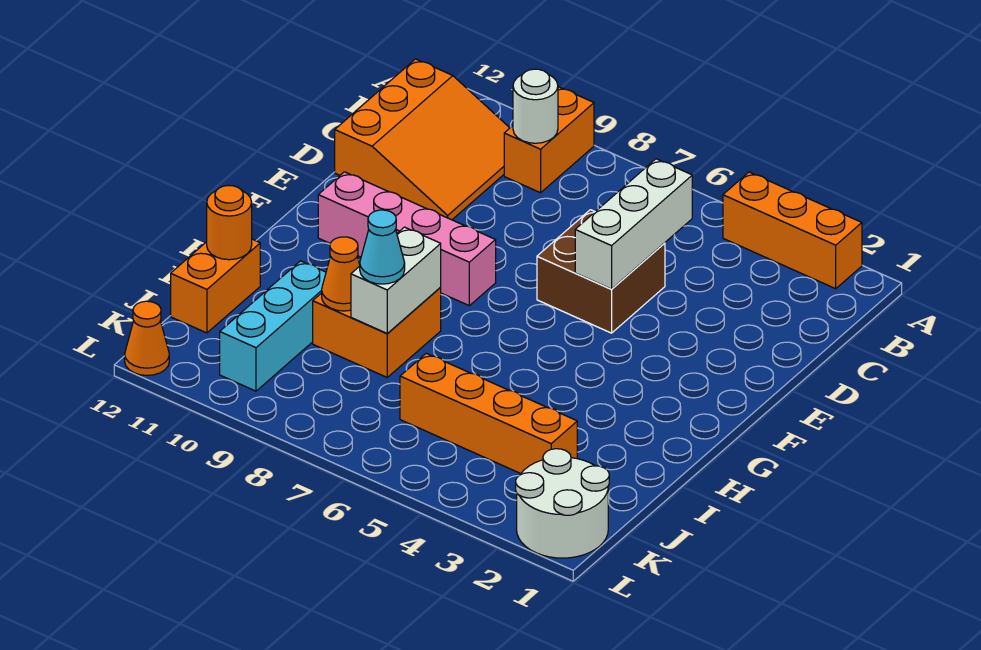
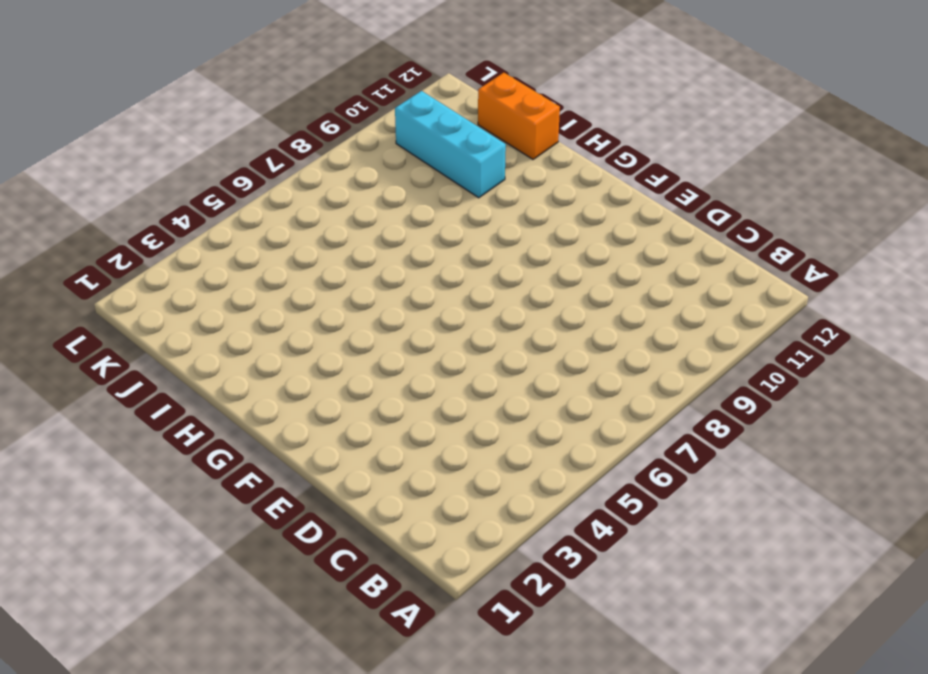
none -> orange brick A2:A4 level 1
none -> orange brick A9:B9 level 1
none -> orange slope B10:D12 level 1 top 12

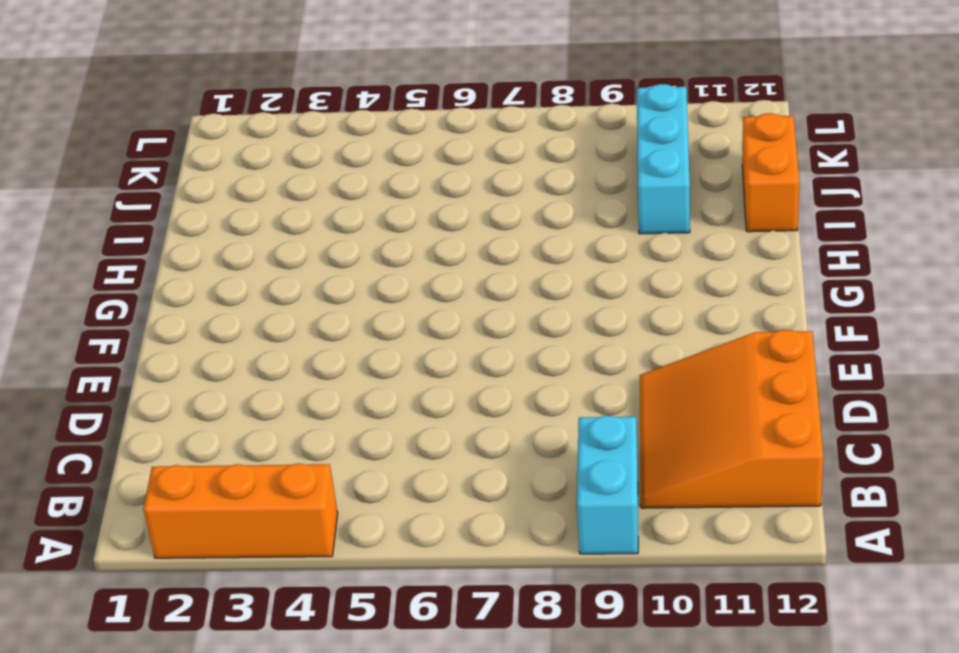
cyan brick A9:B9 level 1 -> orange brick A9:B9 level 1
none -> brown brick D5:E6 level 1
none -> pink brick F8:F11 level 1
none -> orange brick H8:I9 level 1

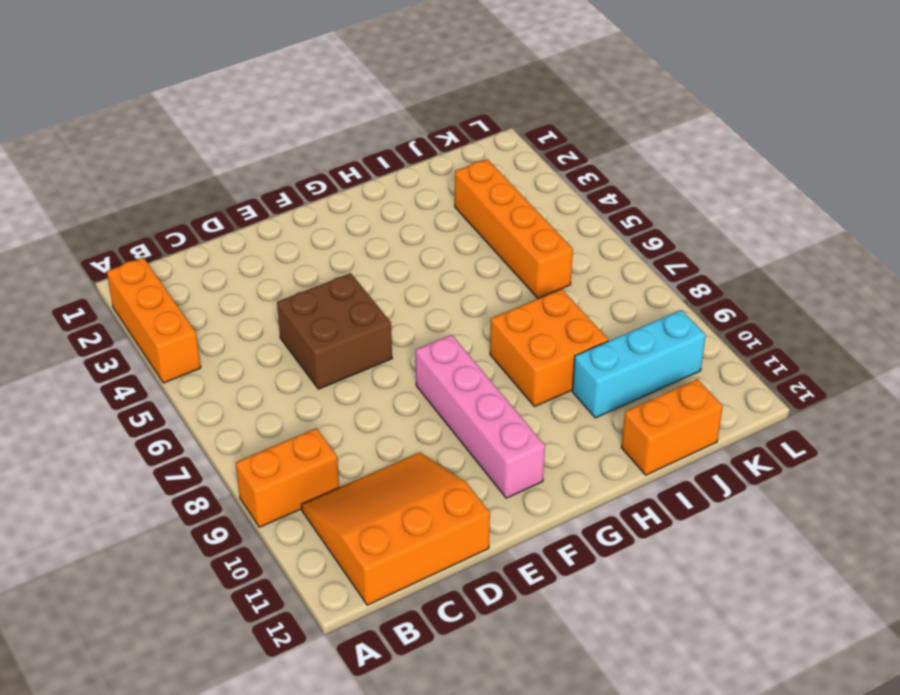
none -> white round brick K1:L2 level 1
none -> orange cone L12 level 1
none -> white round brick B9 level 2

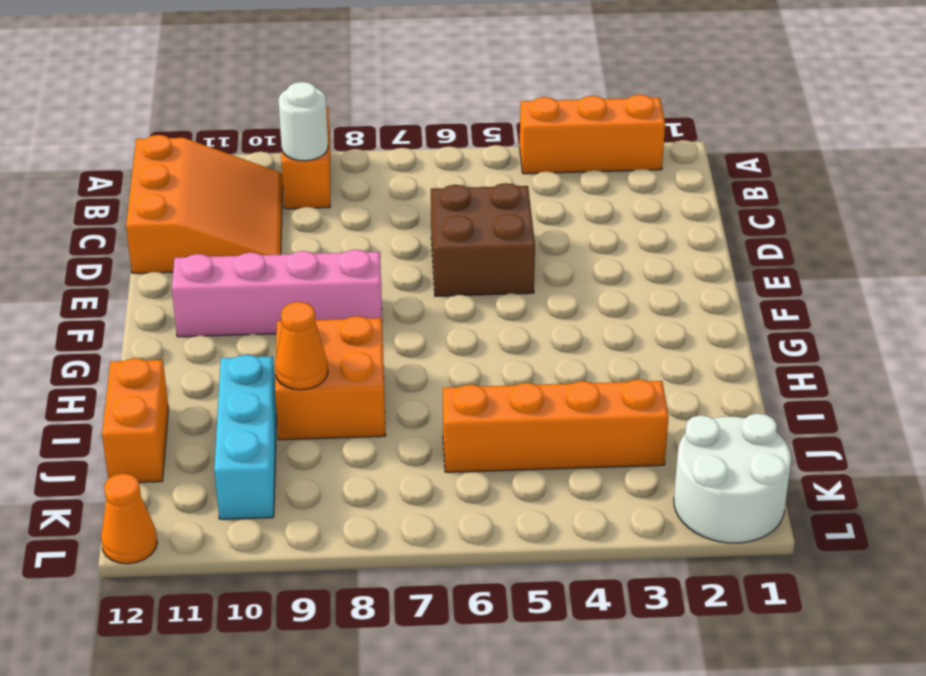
none -> white brick C5:E5 level 2
none -> white brick H8:I8 level 2
none -> orange round brick I12 level 2

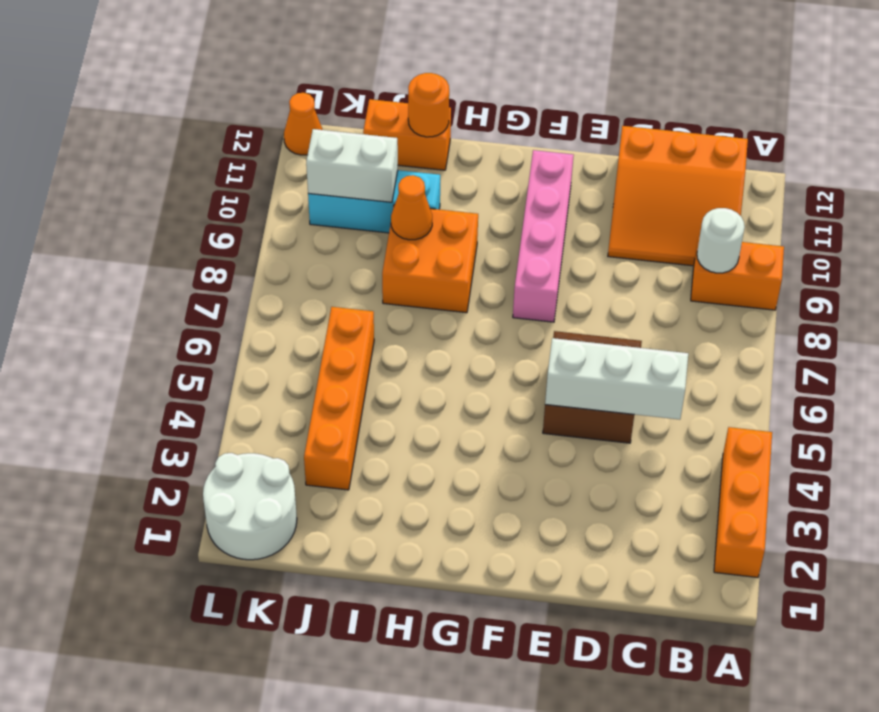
white brick J10:K10 level 2 -> white brick H8:I8 level 2
none -> cyan cone I8 level 3

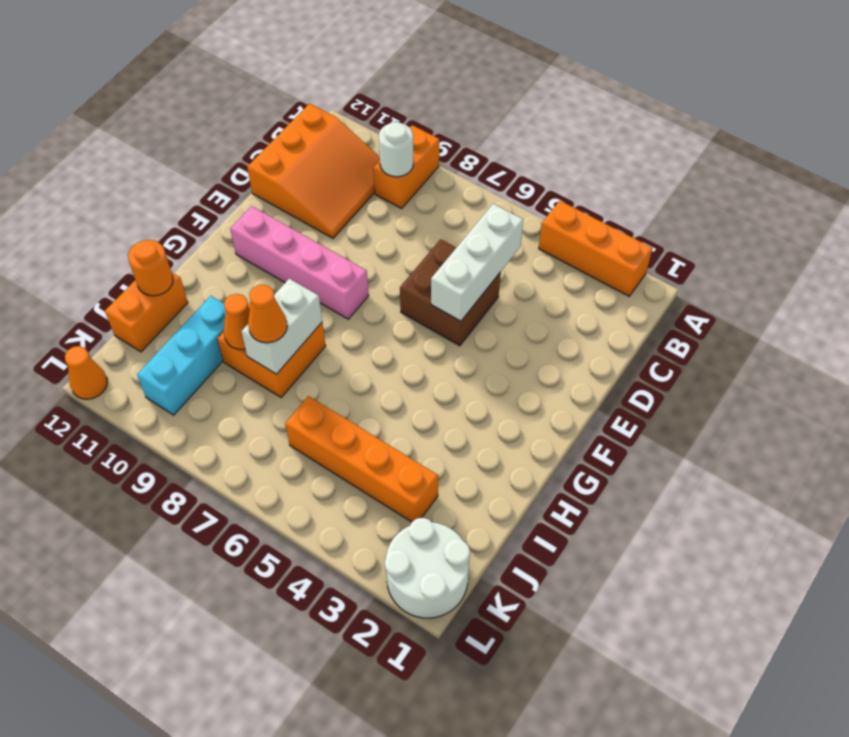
orange cone I8 level 3 -> cyan cone I8 level 3

